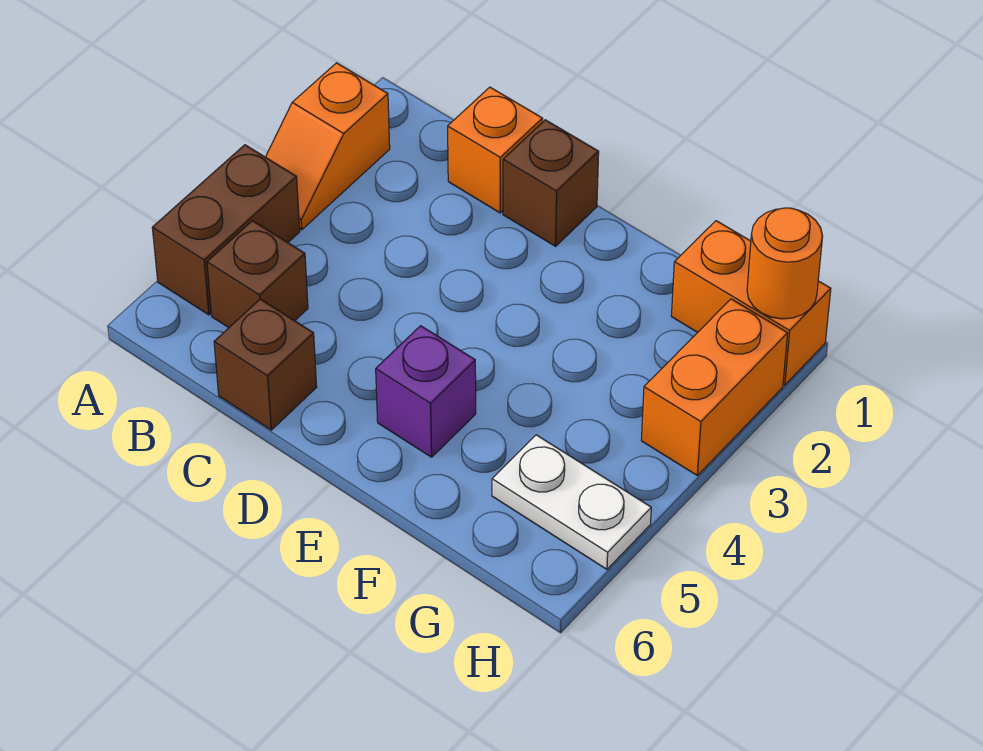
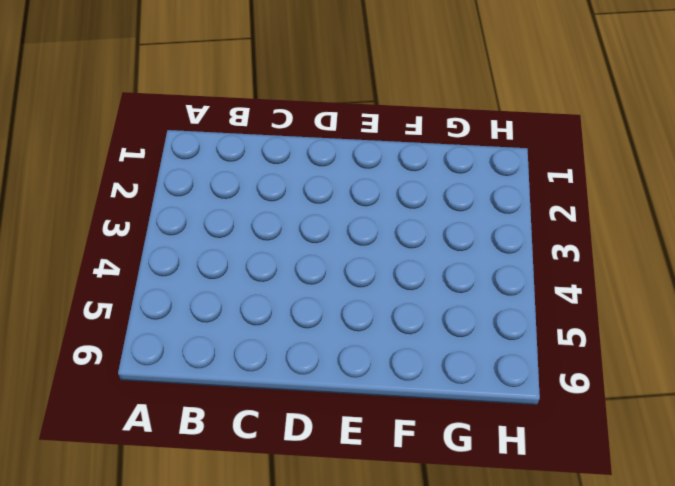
none -> orange slope A2:A3 level 1 top 2
none -> brown brick A4:A5 level 1

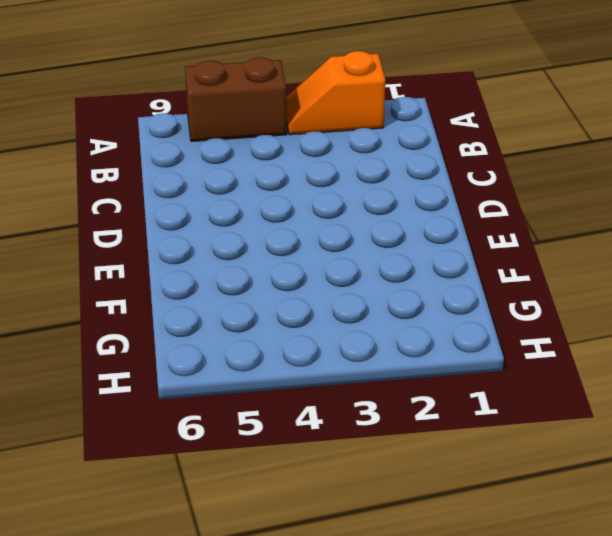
none -> brown brick B5 level 1
none -> orange brick C1 level 1

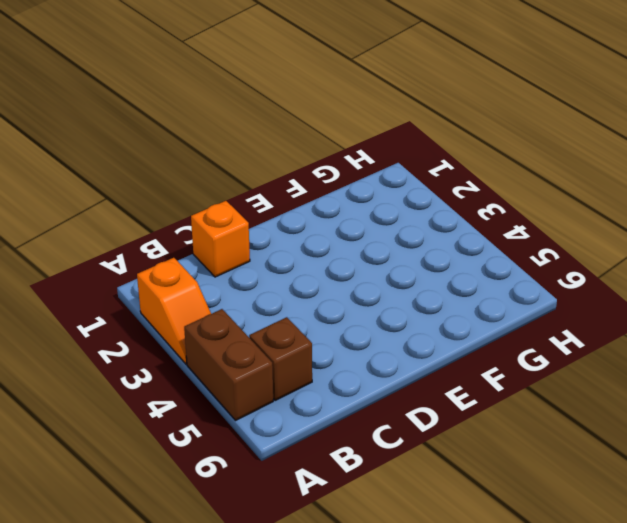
none -> brown brick C6 level 1
none -> brown brick D1 level 1

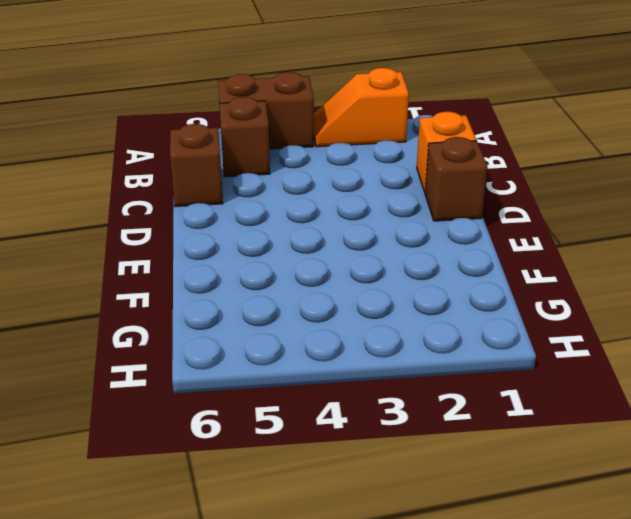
none -> purple brick E5 level 1
none -> orange brick G1:H1 level 1

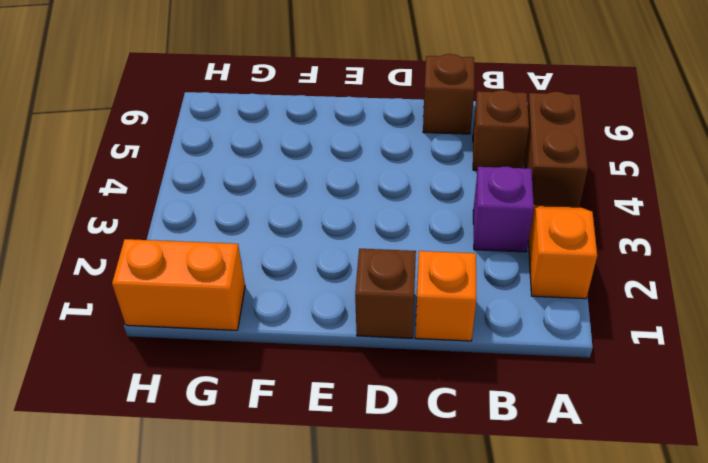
purple brick B3 level 1 -> purple brick E5 level 1
none -> white plate G5:H5 level 1
none -> orange brick H2:H3 level 1

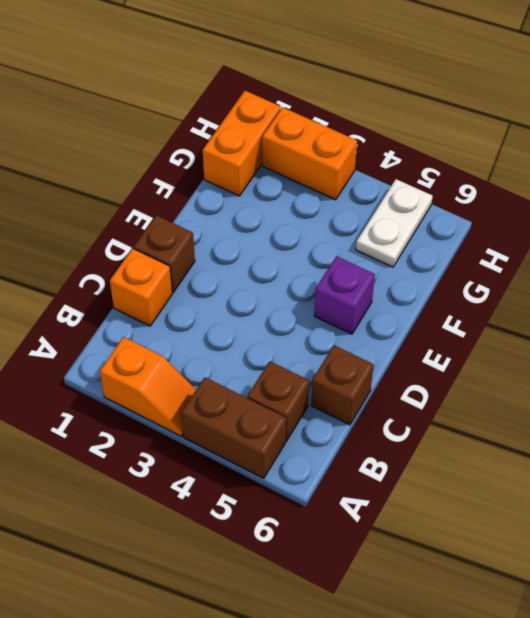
none -> orange round brick H1 level 2

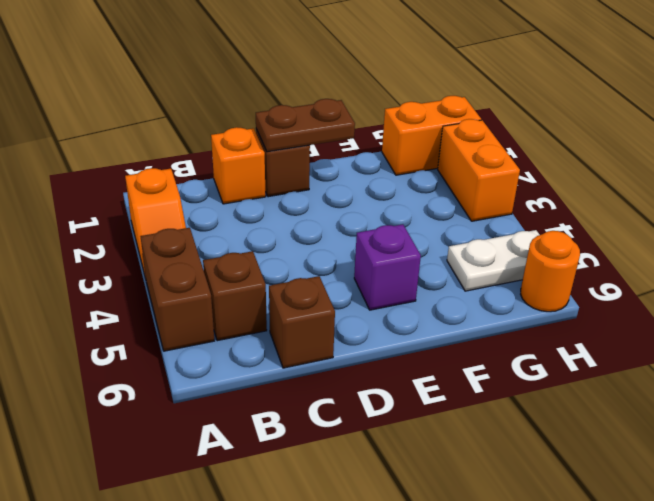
brown plate D1:E1 level 2 -> none
orange round brick H6 level 1 -> orange round brick H1 level 2

